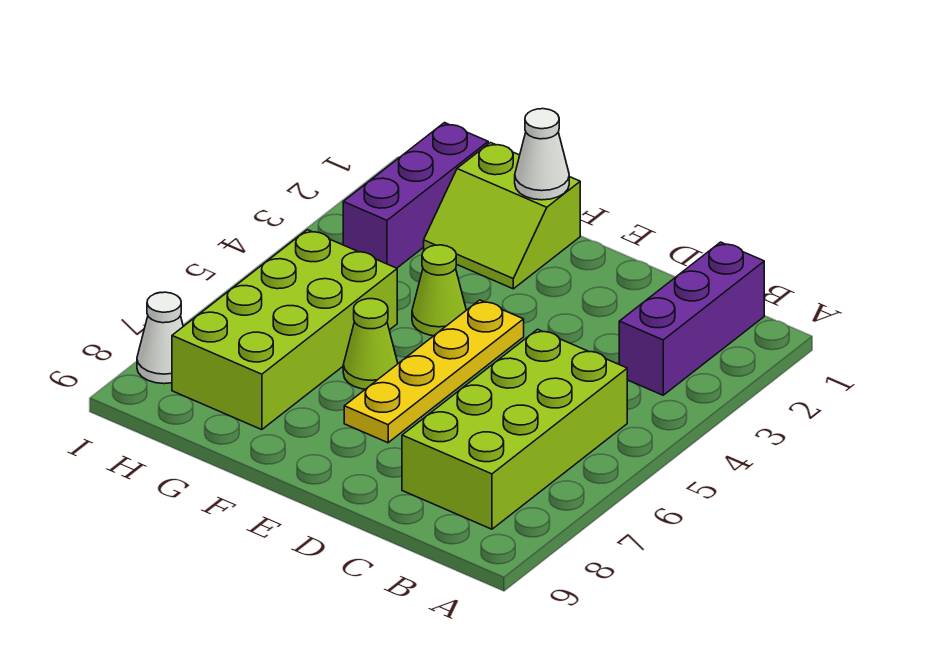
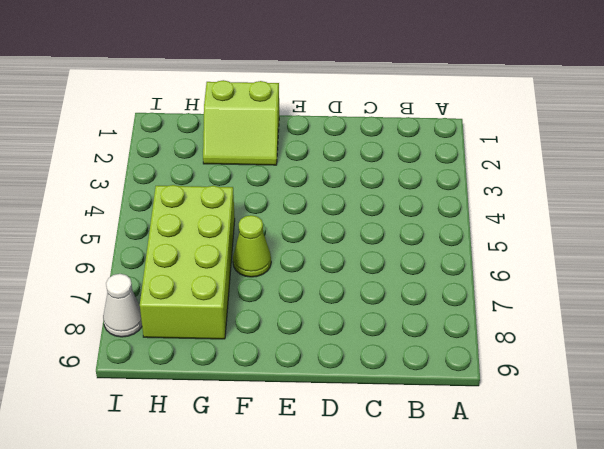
none -> purple brick B1:B3 level 1
none -> lime brick B5:C8 level 1

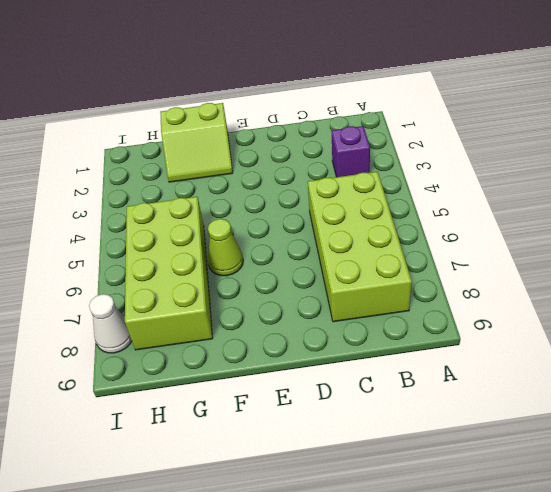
purple brick B3 level 1 -> purple brick B1:B3 level 1
none -> yellow plate E4:E7 level 1
none -> lime cone F4 level 1

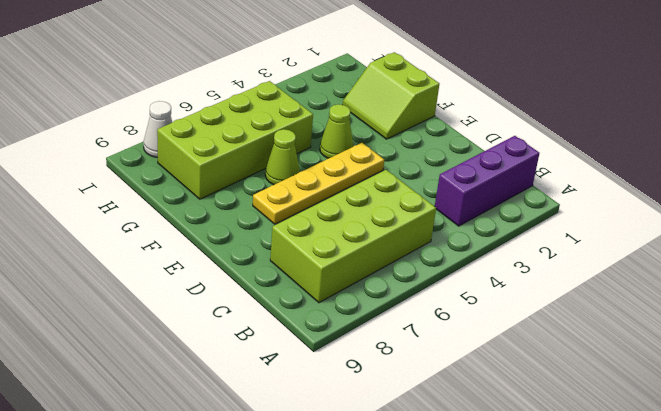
none -> purple brick H1:H3 level 1
none -> white cone F1 level 2

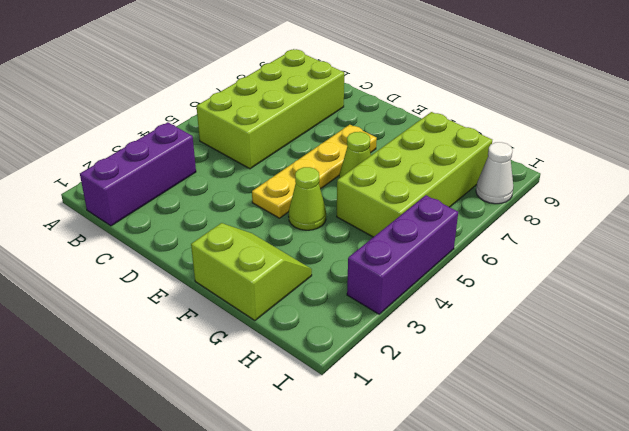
purple brick I3:I5 level 1 -> purple brick H1:H3 level 1
none -> white cone F1 level 2

